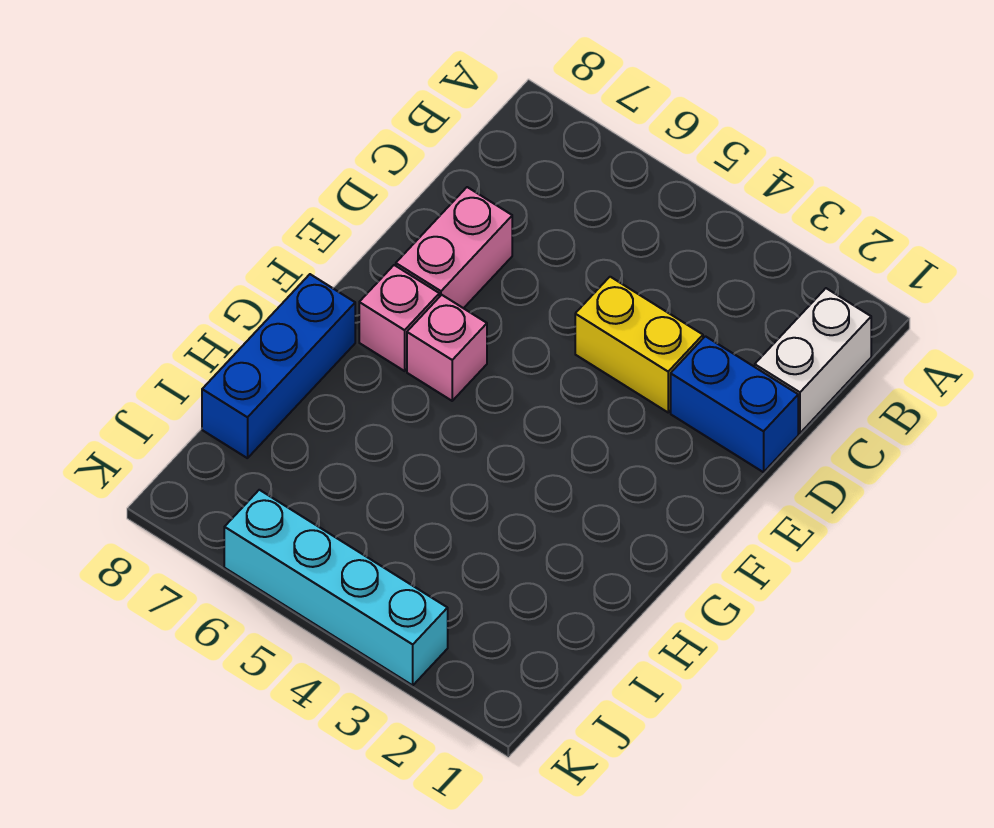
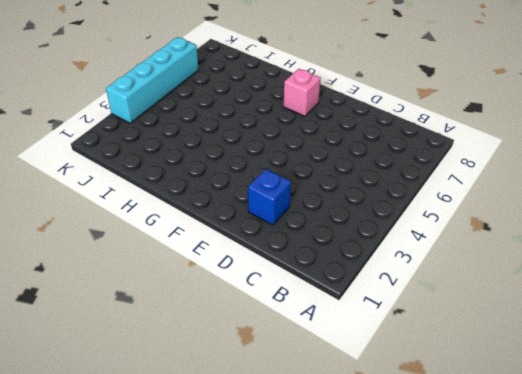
blue brick D2 level 1 -> blue brick D1:D2 level 1
none -> white brick B1:C1 level 1
none -> yellow brick D3:D4 level 1

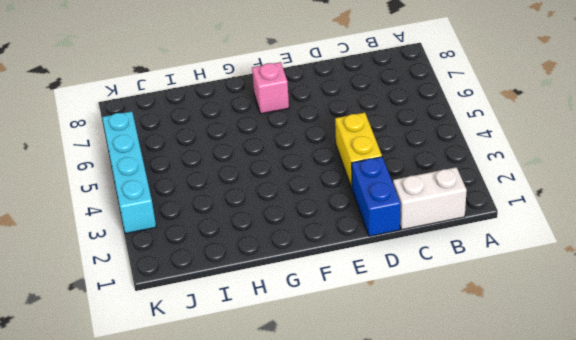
none -> pink brick D7:E7 level 1
none -> pink brick F6 level 1

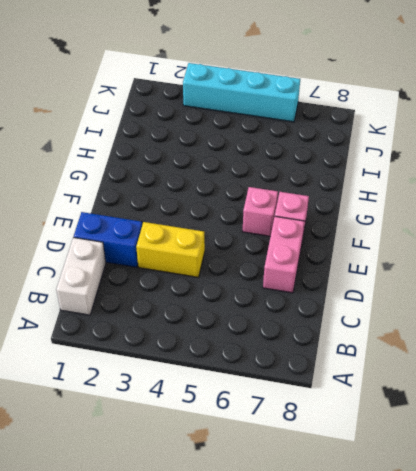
none -> blue brick G8:I8 level 1

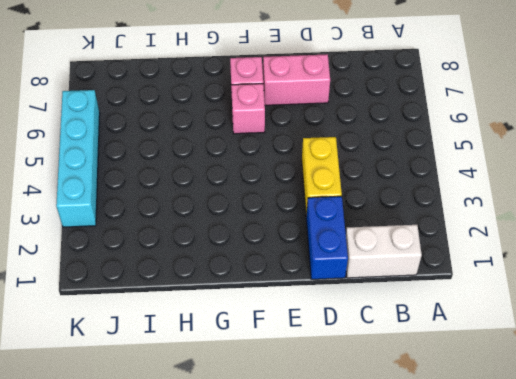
none -> blue brick G8:I8 level 1

